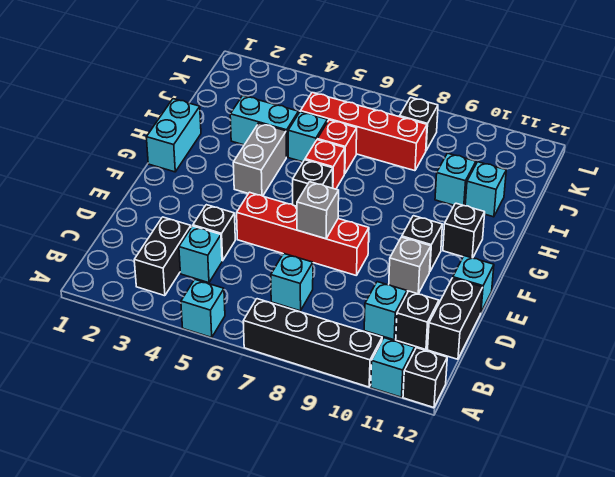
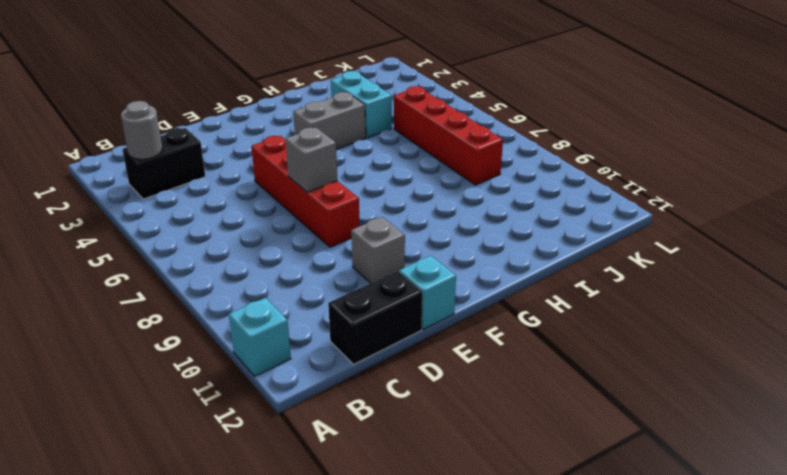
grey round brick B3 level 2 -> none
none -> cyan brick A5 level 1
none -> black brick A7:A10 level 1
none -> black brick A12 level 1

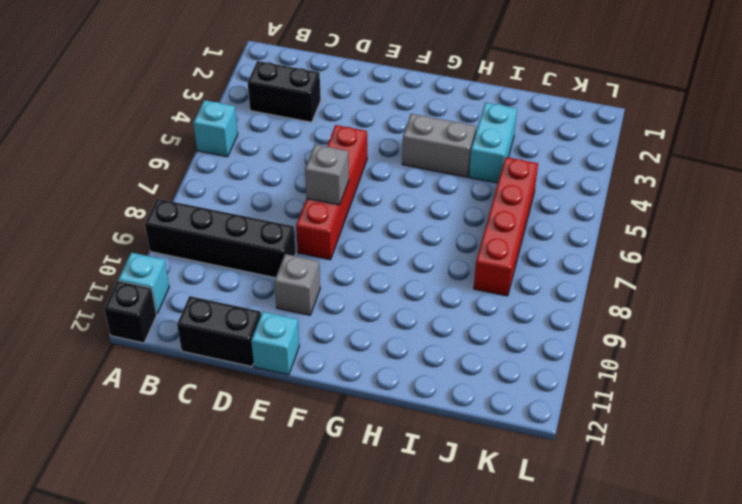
black brick A9:D9 level 1 -> black brick A7:A10 level 1
none -> cyan brick C4 level 1
none -> cyan brick C7 level 1
none -> cyan brick C10 level 1

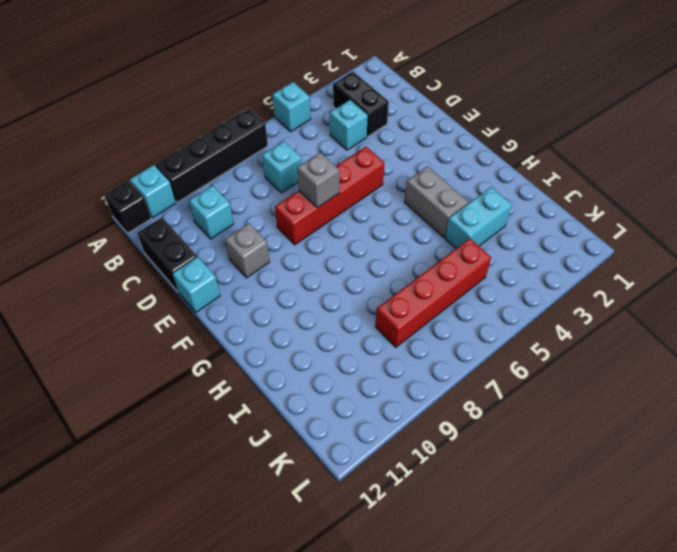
none -> black brick C11 level 1
none -> black brick D4 level 1
none -> black brick F10 level 1

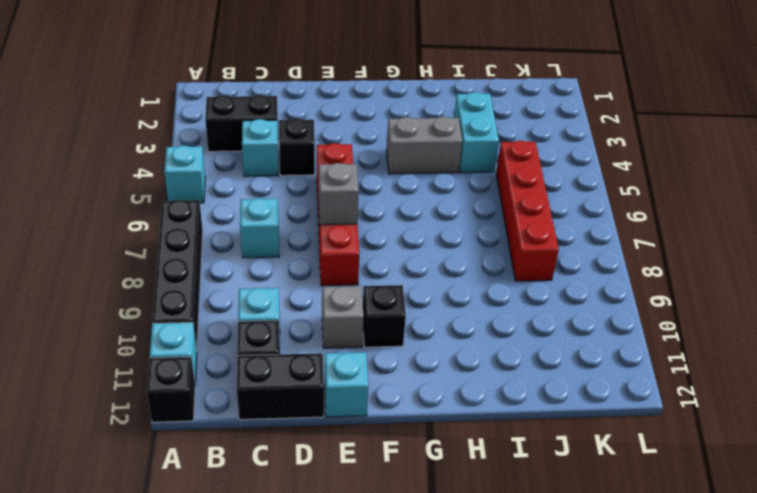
none -> cyan brick G1:H1 level 1
none -> black brick G6 level 1
none -> black brick G11 level 1

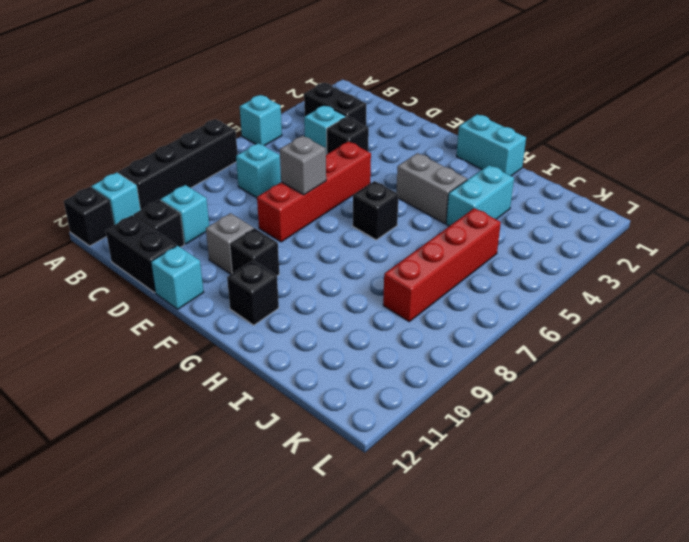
none -> red brick H6 level 1
none -> cyan brick I5 level 1
none -> red brick I6 level 1

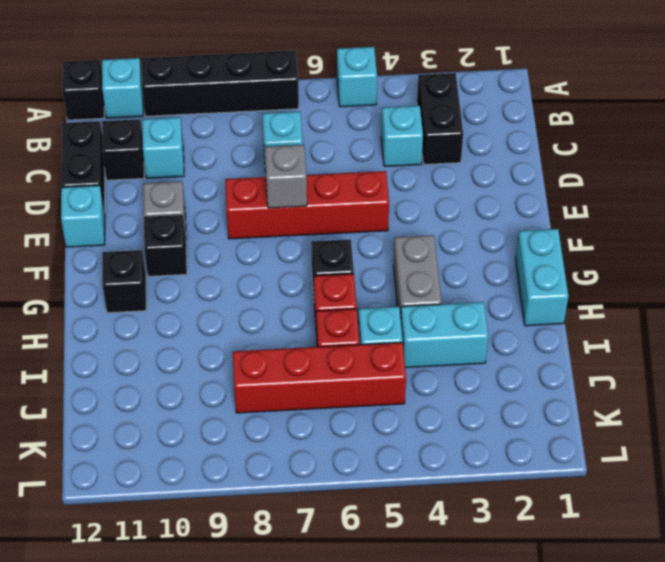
none -> black brick D4 level 1
none -> cyan brick I10 level 1
none -> cyan brick I11 level 1

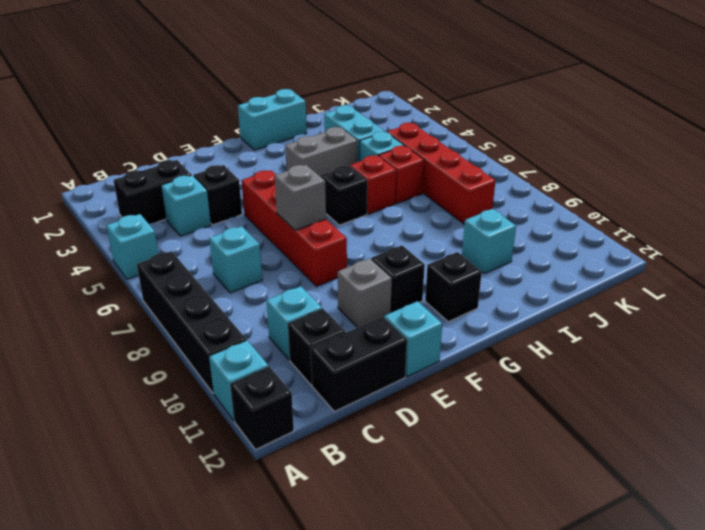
none -> cyan brick I11 level 1
none -> black brick K8 level 1

